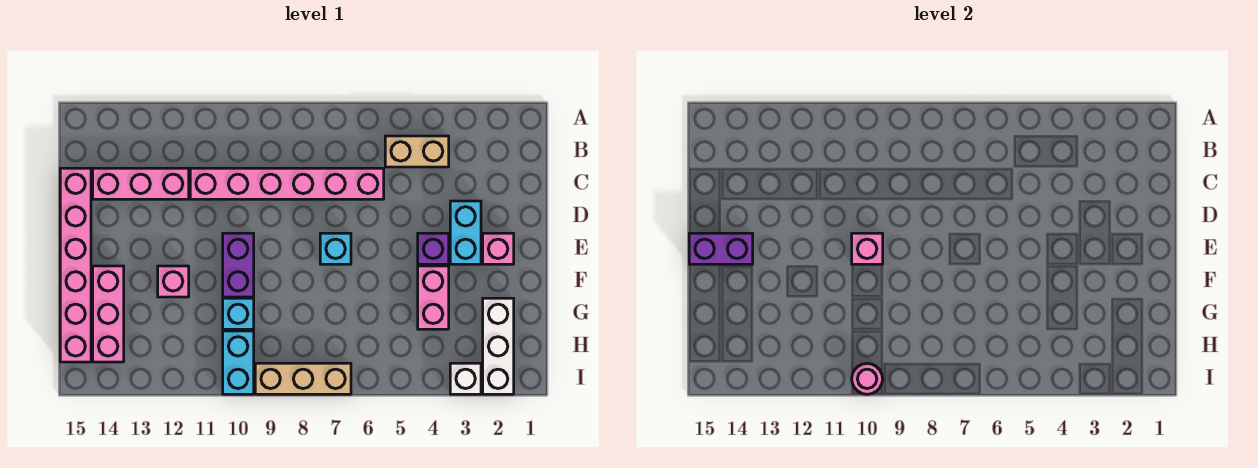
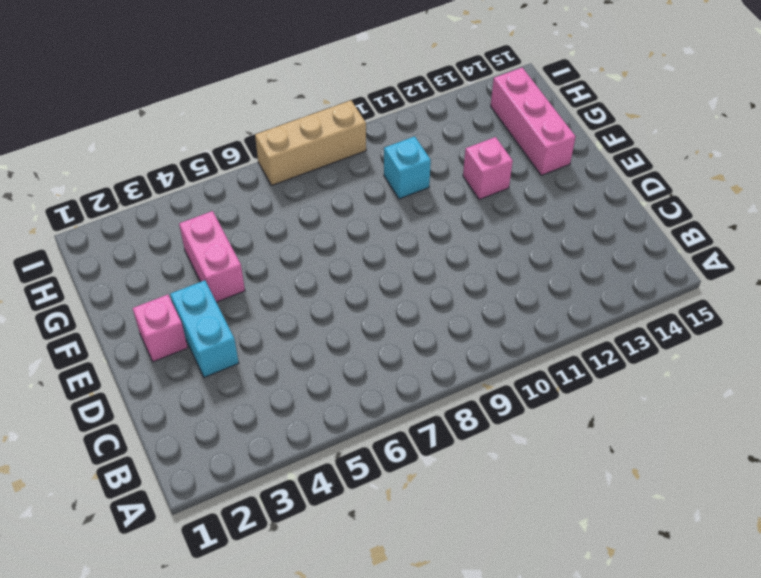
none -> tan brick B4:B5 level 1
none -> pink brick C6:C11 level 1
none -> pink brick C12:C14 level 1

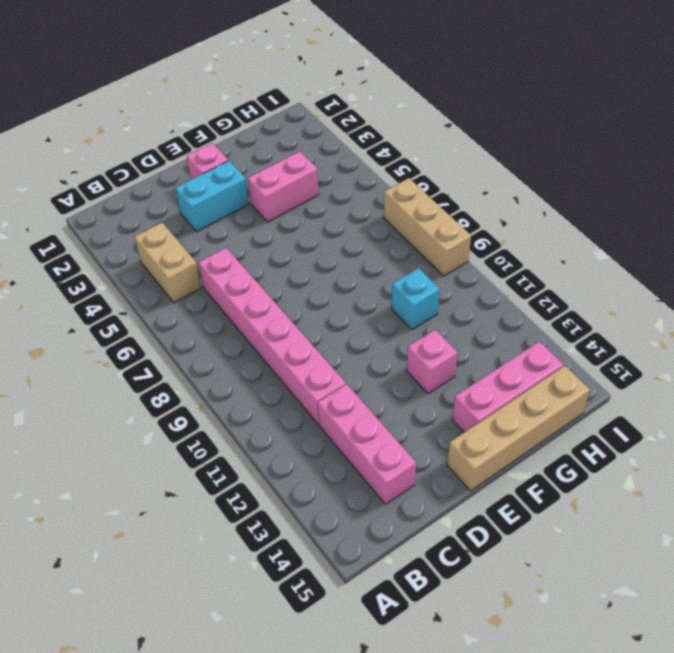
tan brick E15:H15 level 1 -> pink brick C15:H15 level 1
none -> purple brick E4 level 1
none -> cyan brick E7 level 1
none -> purple brick E10:F10 level 1

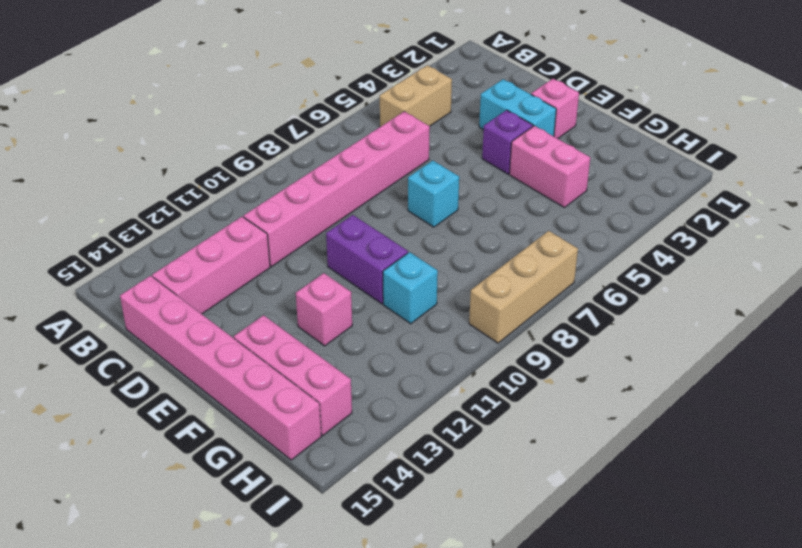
none -> white brick G2:I2 level 1
none -> cyan brick H10:I10 level 1
none -> white brick I3 level 1

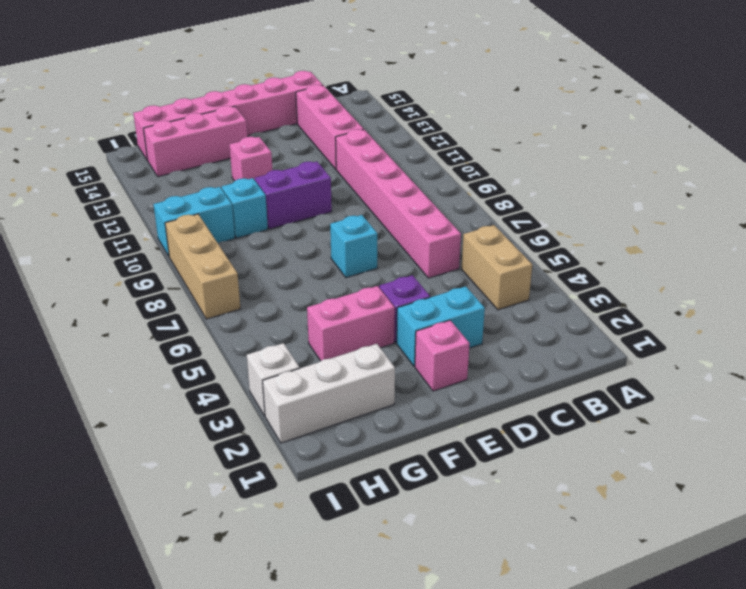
none -> pink brick E10 level 2
none -> purple brick E14:E15 level 2
none -> pink round brick I10 level 2

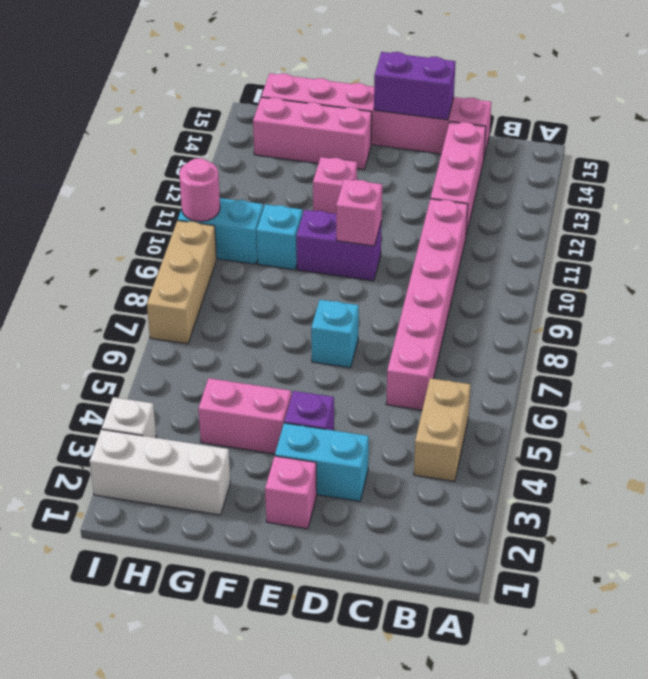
purple brick D15:E15 level 2 -> purple brick E14:E15 level 2

